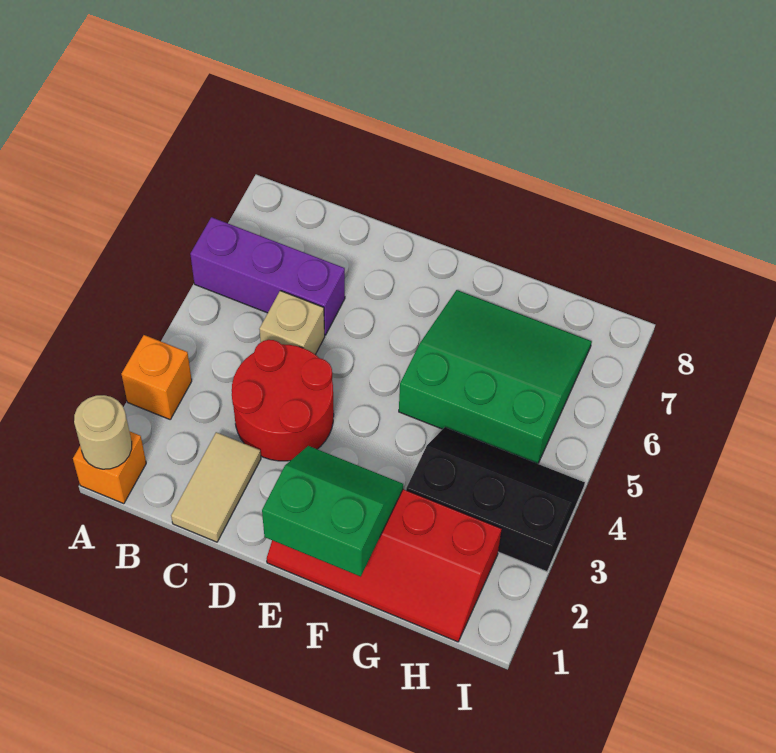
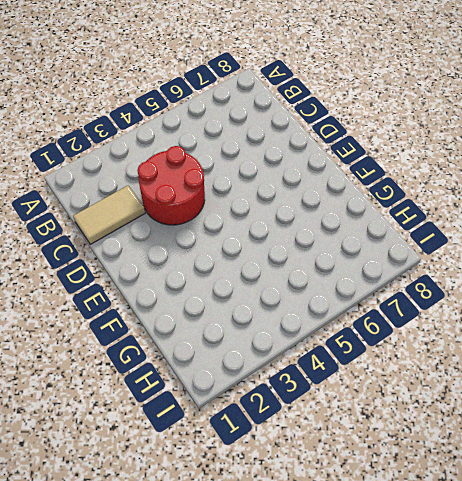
none -> orange brick A1 level 1
none -> orange brick A3 level 1

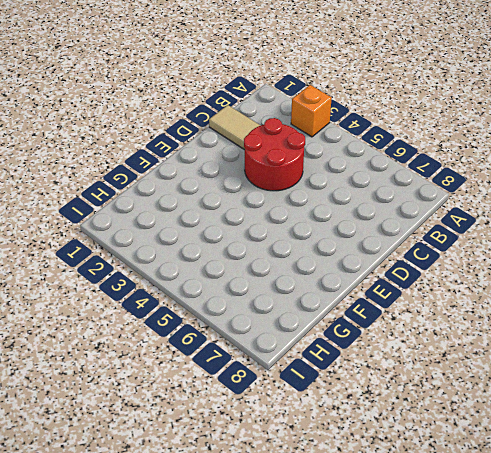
none -> orange brick A1 level 1
none -> purple brick A6:C6 level 1

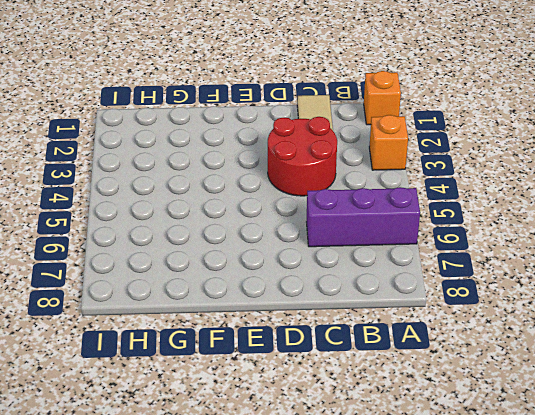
none -> tan brick C5 level 1
none -> red slope E1:H2 level 1 top 2

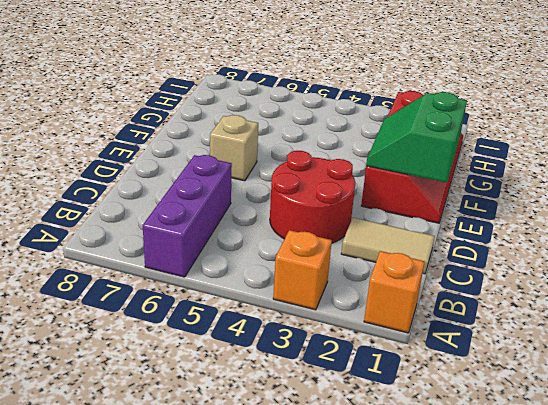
tan brick E6 level 1 -> tan brick C5 level 1
none -> green slope F5:H7 level 1 top 5
none -> black slope G3:I4 level 1 top 3

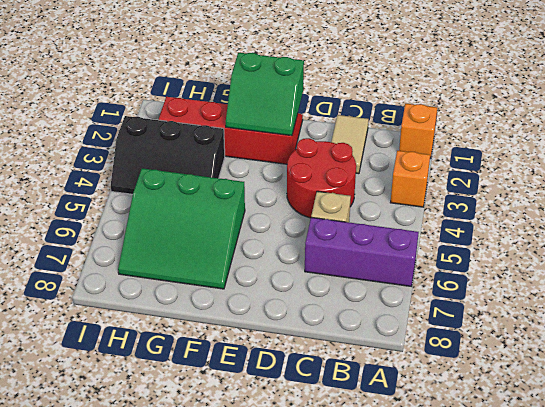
none -> tan round brick A1 level 2

